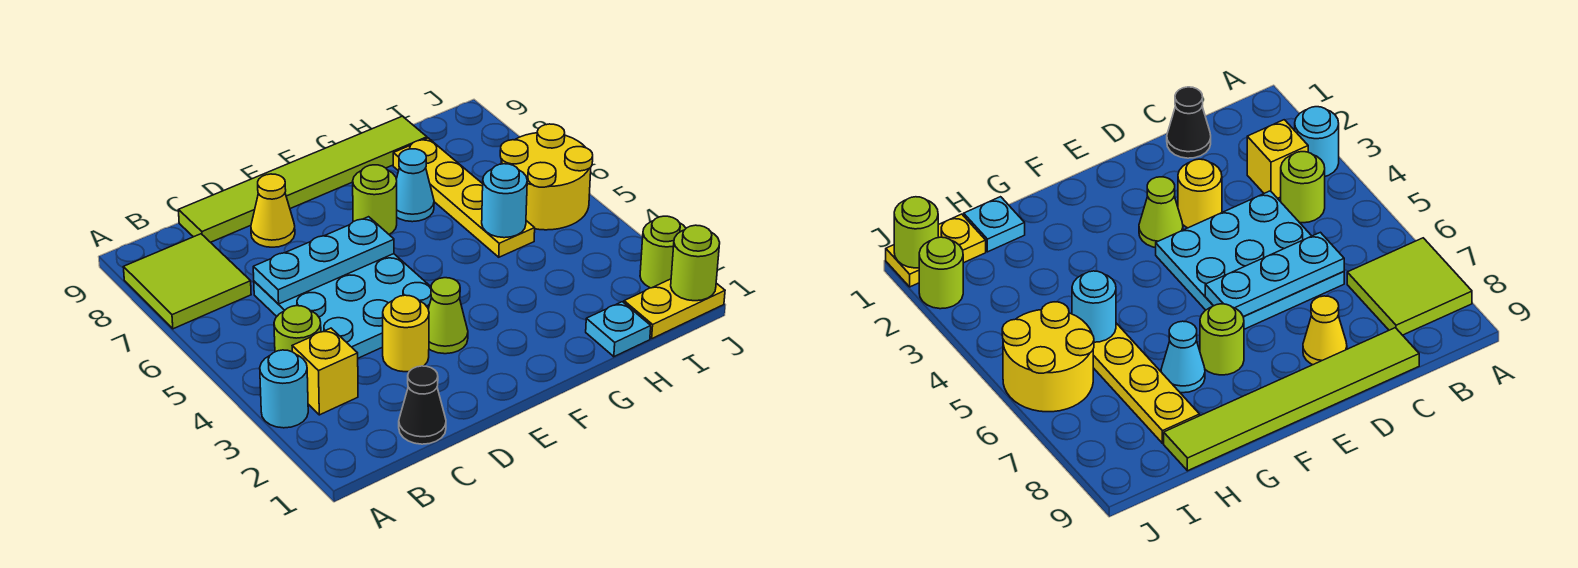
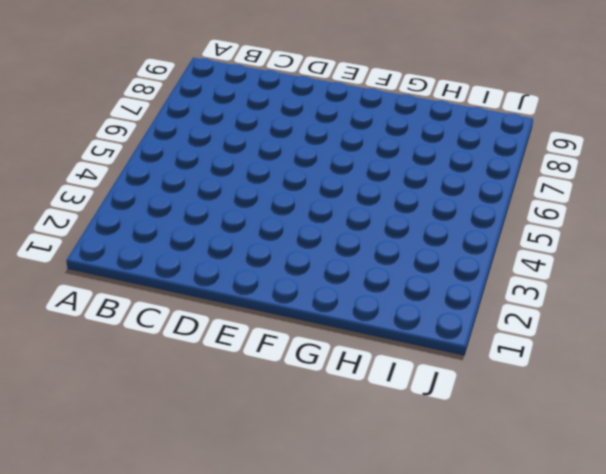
none -> cyan round brick A3 level 1
none -> lime tile A7:B8 level 1
none -> yellow brick B3 level 1

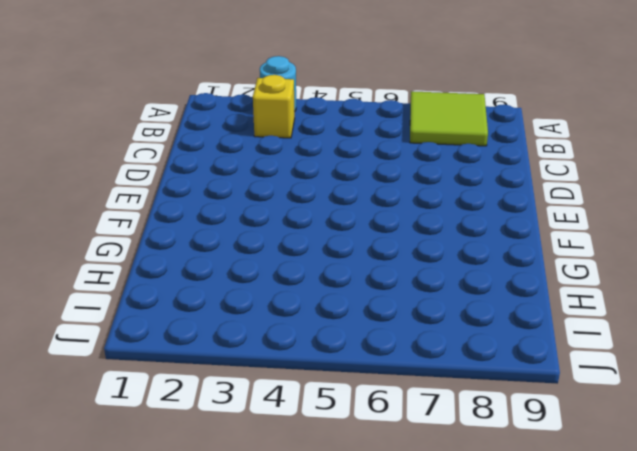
none -> lime round brick B4 level 1
none -> black cone C1 level 1
none -> cyan plate C4:E6 level 1

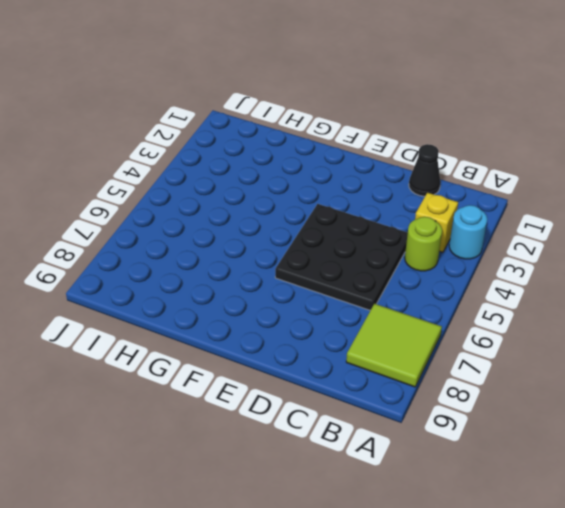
black plate C4:E6 level 1 -> cyan plate C4:E6 level 1
none -> lime tile C9:H9 level 1
none -> yellow round brick D3 level 1
none -> yellow cone D8 level 1

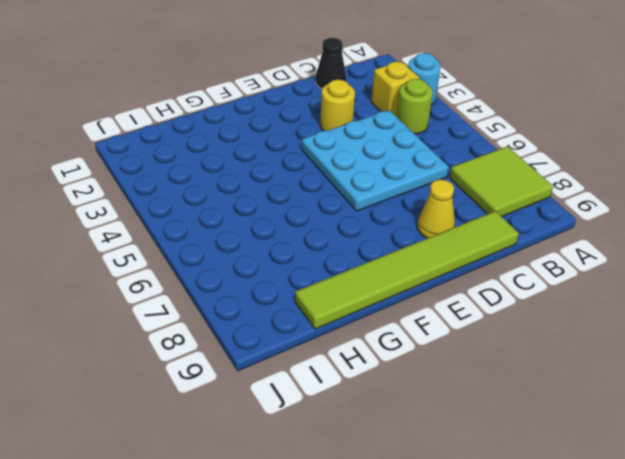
none -> lime cone E3 level 1
none -> lime round brick F7 level 1
none -> cyan cone G7 level 1

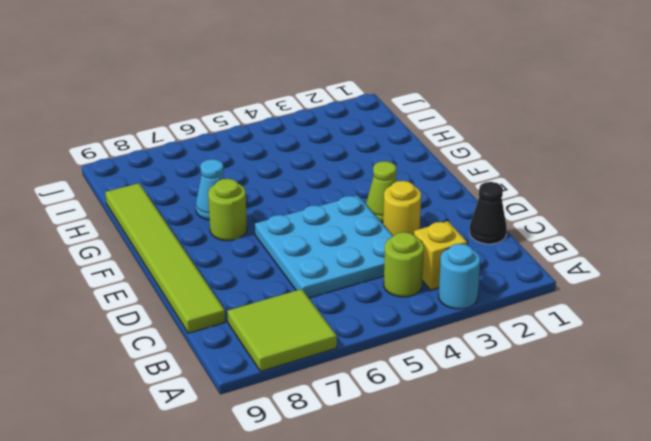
none -> yellow cone D8 level 1
none -> cyan plate H1 level 1
none -> yellow plate H5:H8 level 1

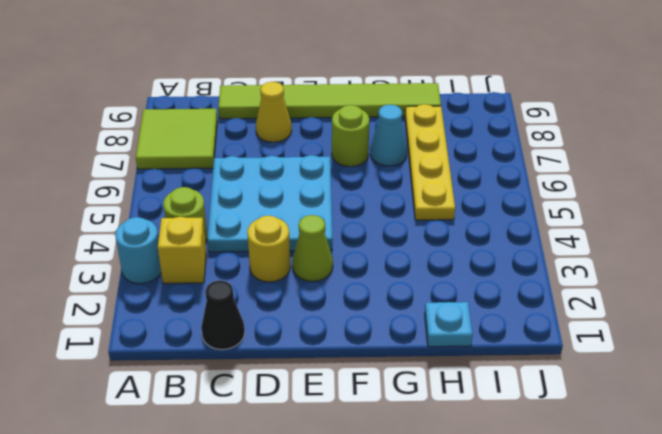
none -> yellow plate I1:J1 level 1
none -> yellow round brick I5:J6 level 1
none -> lime round brick J2 level 1

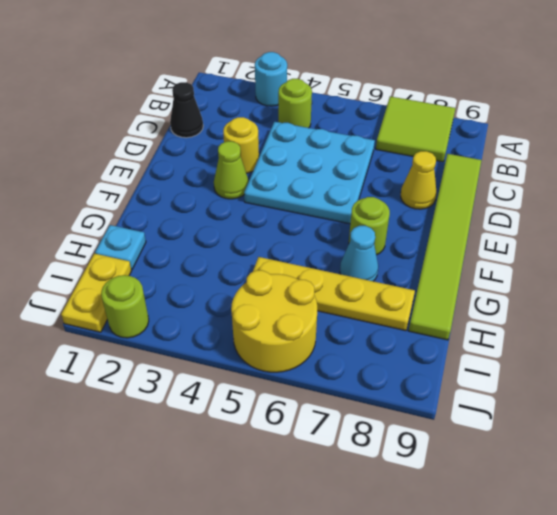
none -> yellow brick B3 level 1
none -> cyan plate C6:E6 level 2
none -> cyan round brick H5 level 2

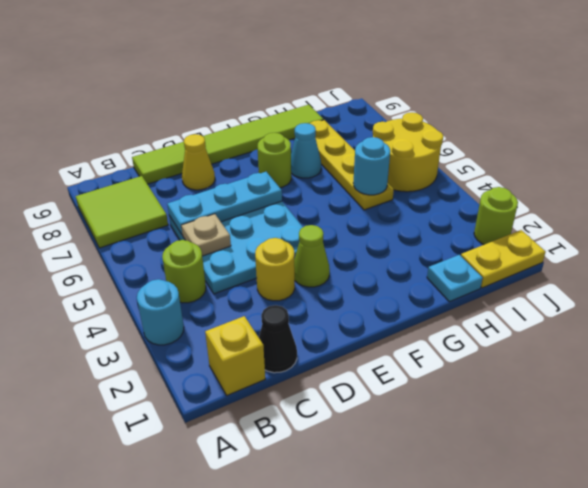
yellow brick B1 level 1 -> yellow brick B3 level 1
tan plate C5 level 2 -> none
none -> lime round brick J1 level 2

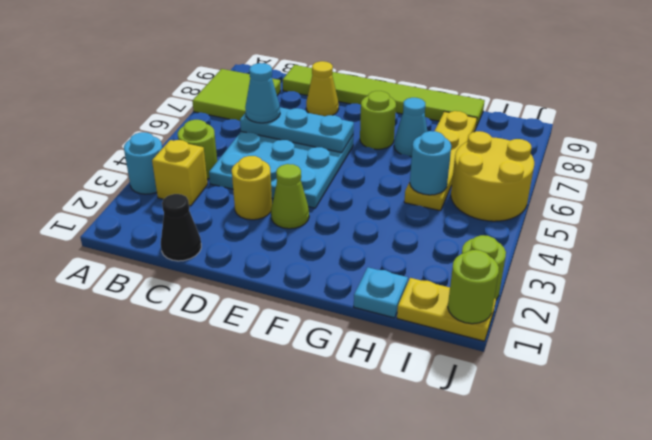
cyan cone C6 level 3 -> none

